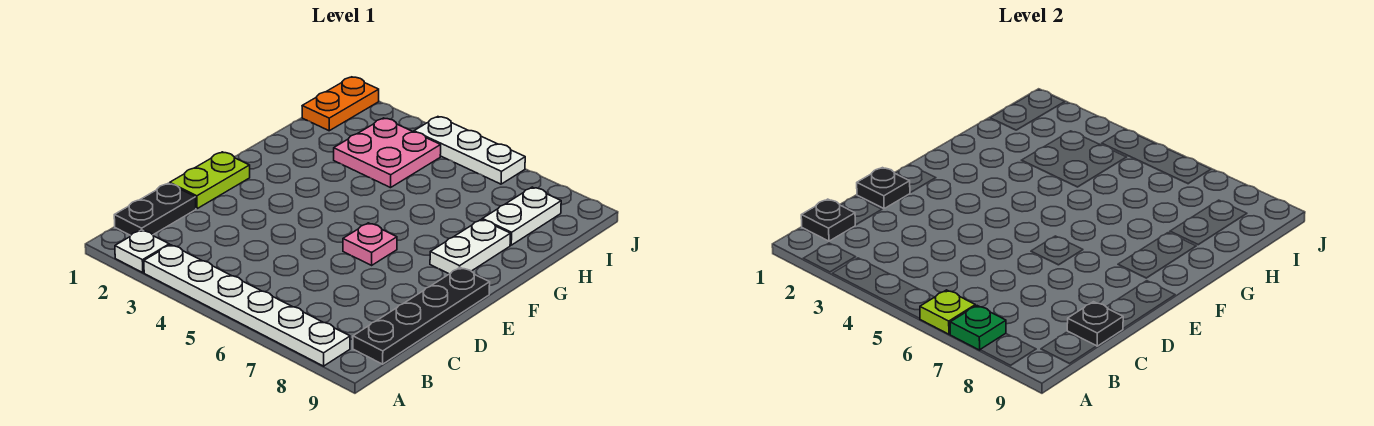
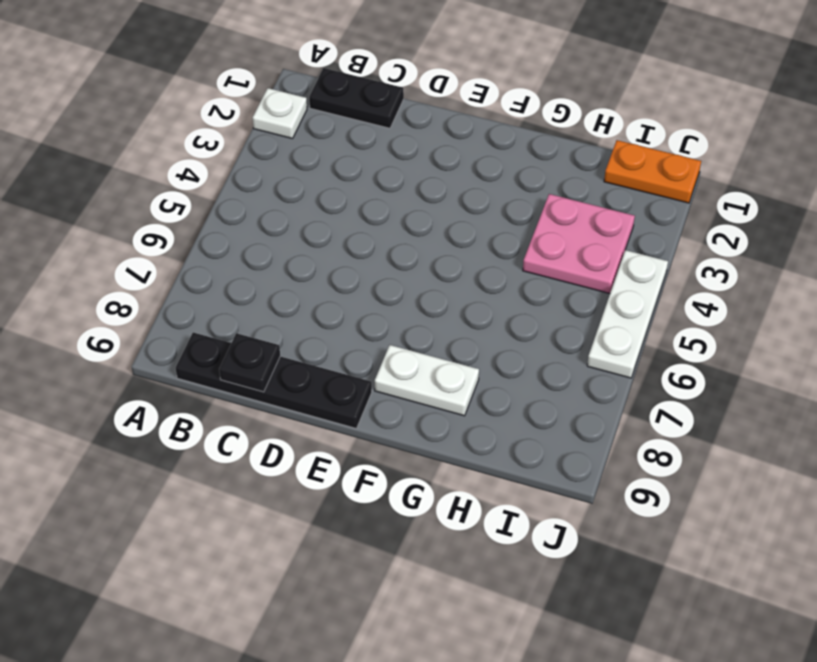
none -> white plate A3:A8 level 1
none -> lime plate D1:E1 level 1
none -> pink plate E6 level 1

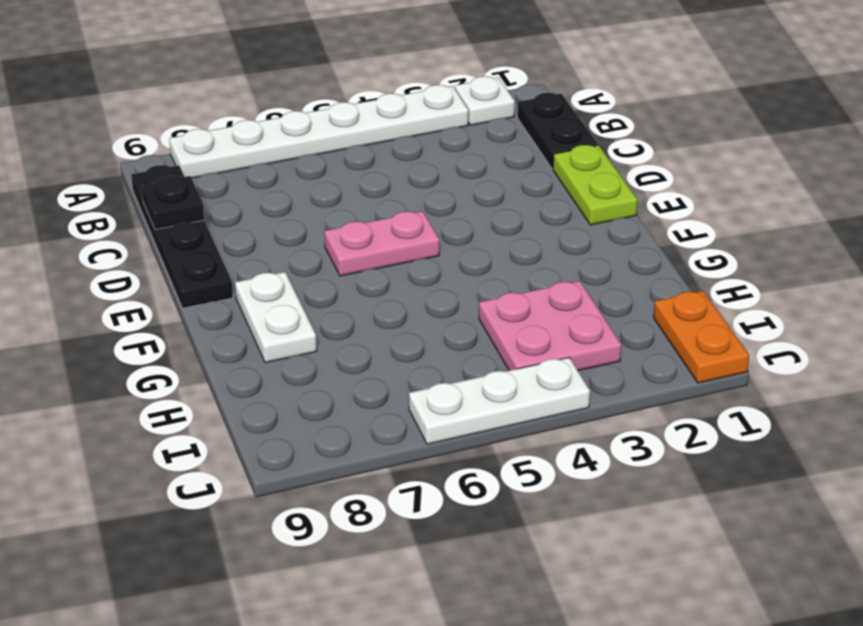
pink plate E5:E6 level 1 -> pink plate E6 level 1
none -> white plate H8:I8 level 1
none -> lime plate A6 level 2
none -> green plate A7 level 2

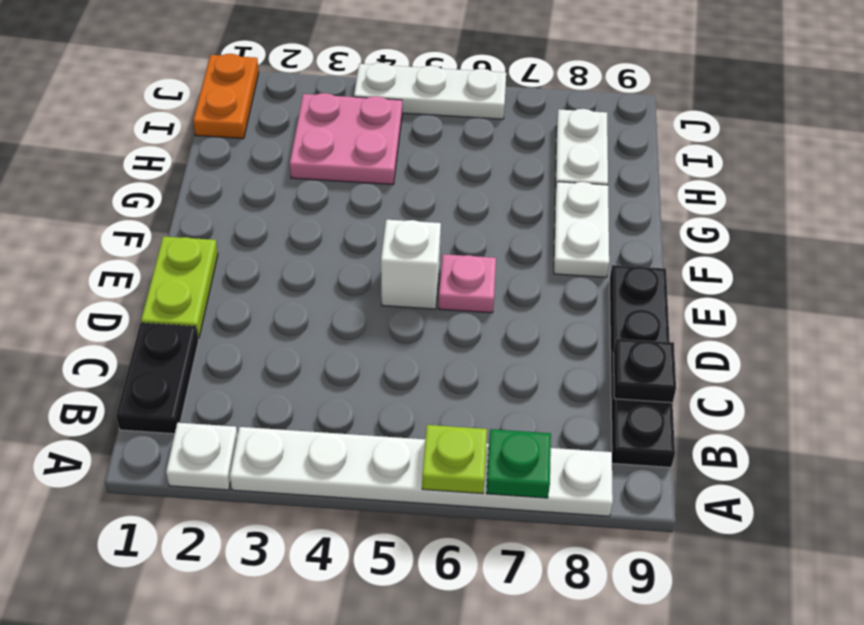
white brick E5 level 1 -> none
none -> black plate B1 level 2
none -> black plate D1 level 2

